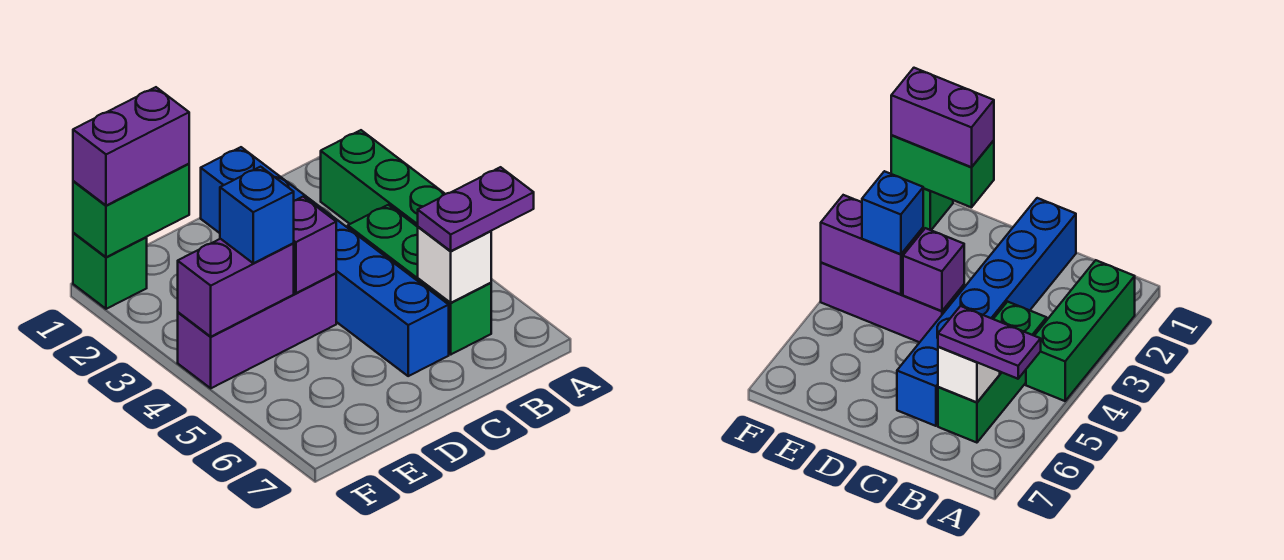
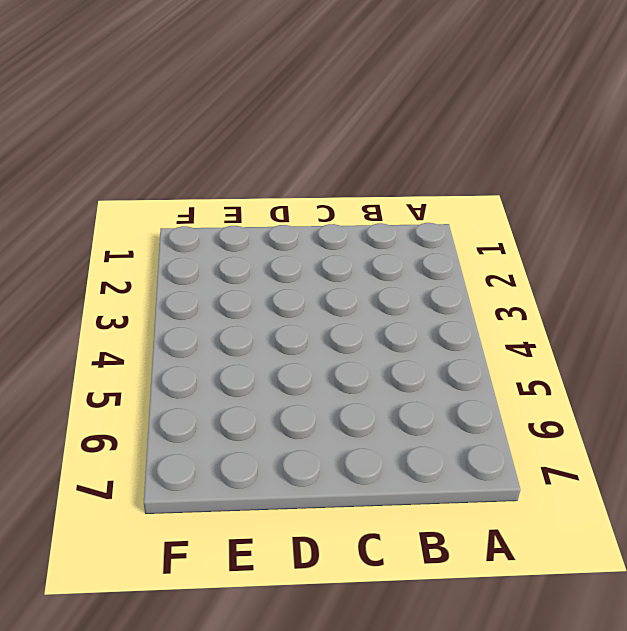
none -> green brick A2:A4 level 1
none -> green brick B4:B6 level 1
none -> blue brick C1:C6 level 1

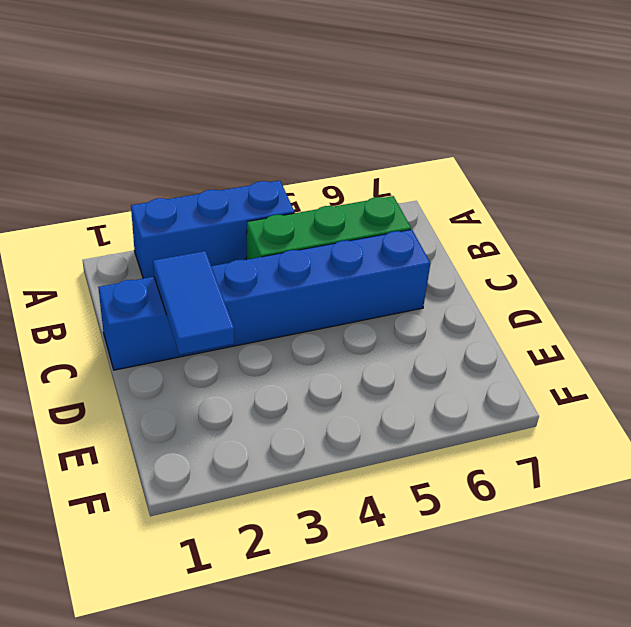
blue brick A2:A4 level 1 -> green brick A2:A4 level 1
blue tile C2:D2 level 2 -> none
none -> purple brick D4:F4 level 1
none -> green brick F1 level 1
none -> white brick B6 level 2

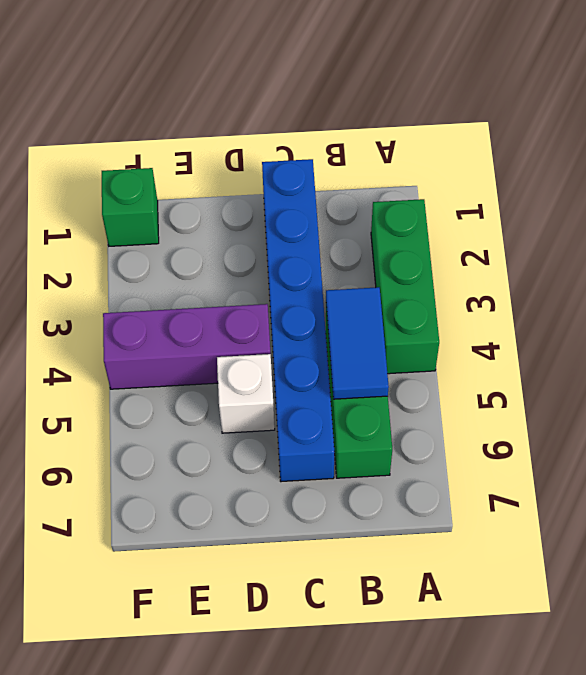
blue tile B4:B5 level 2 -> none
white brick D5 level 1 -> white brick B6 level 2
none -> purple brick D4 level 2
none -> green brick E1:F1 level 2
none -> purple brick E4:F4 level 2

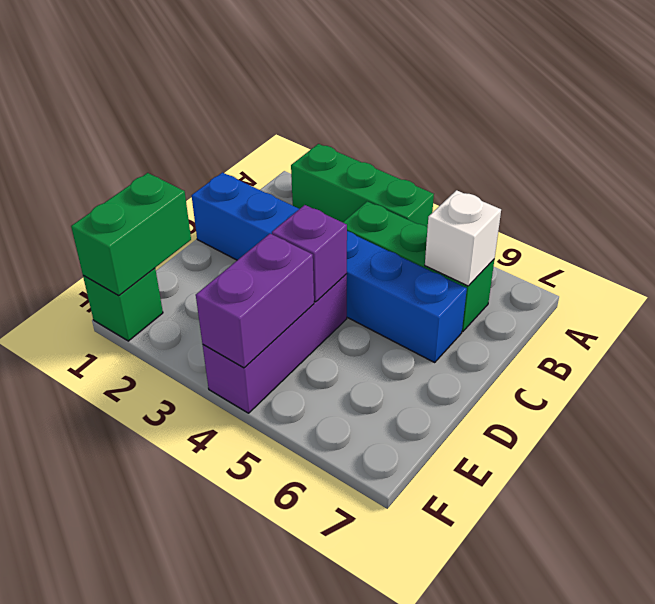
none -> purple plate A6:B6 level 3
none -> purple brick E1:F1 level 3
none -> blue brick E4 level 3

